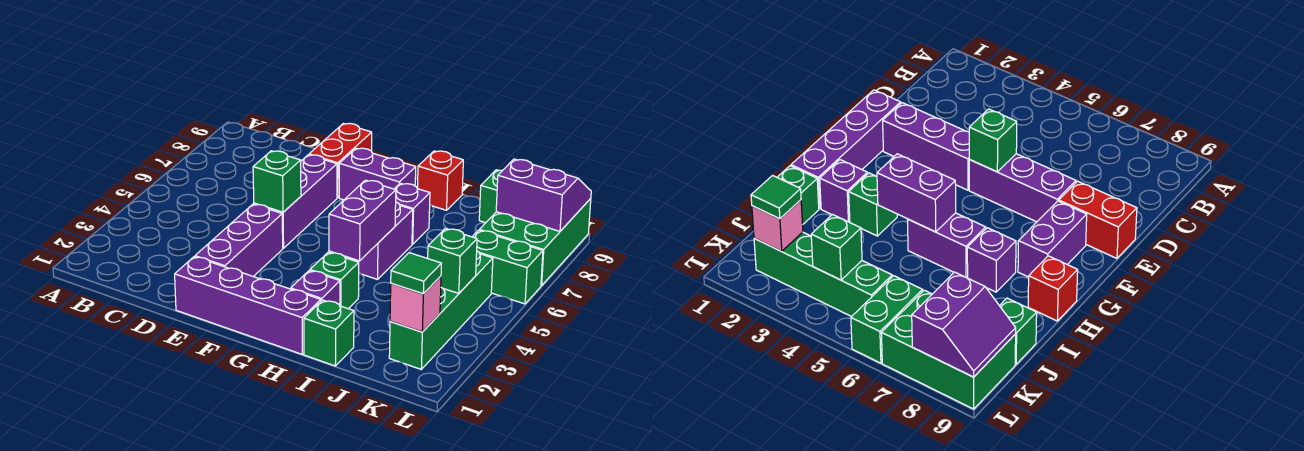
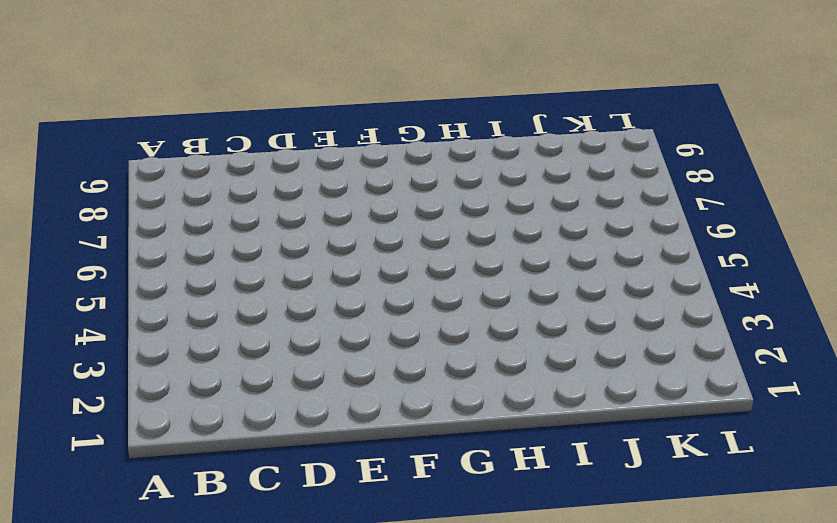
none -> purple brick E1:H1 level 1
none -> purple brick E2:E4 level 1
none -> purple brick E5:E7 level 1

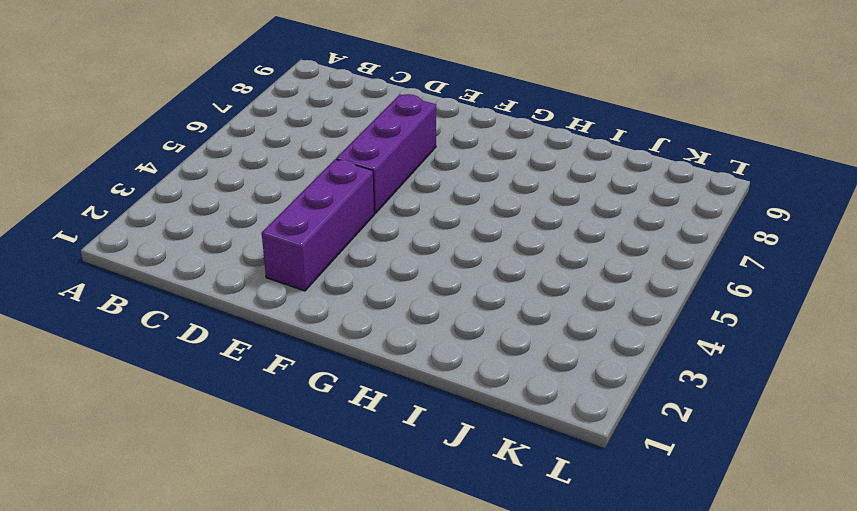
none -> purple brick E1:H1 level 1
none -> red brick E8:E9 level 1
none -> purple brick F8:G8 level 1

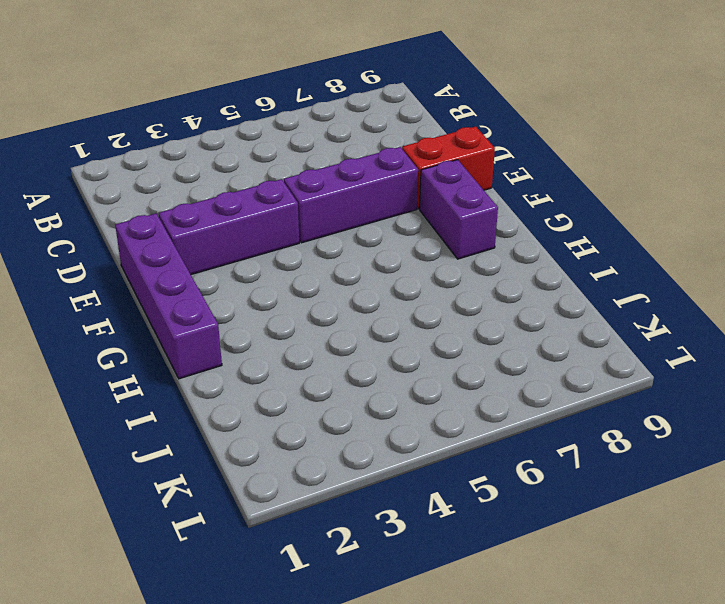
none -> purple brick H2 level 1
none -> green brick H3 level 1
none -> purple brick H5:H6 level 1

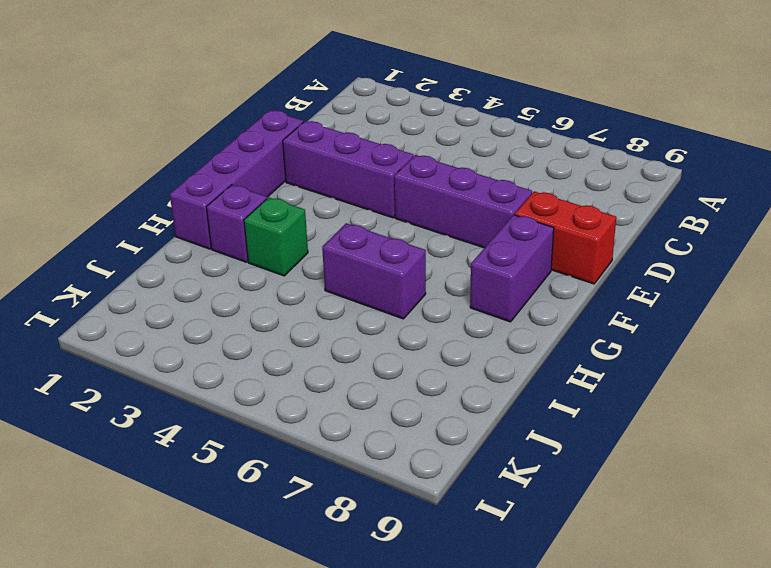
none -> purple brick H7 level 1
none -> red brick H9 level 1
none -> green brick I1 level 1

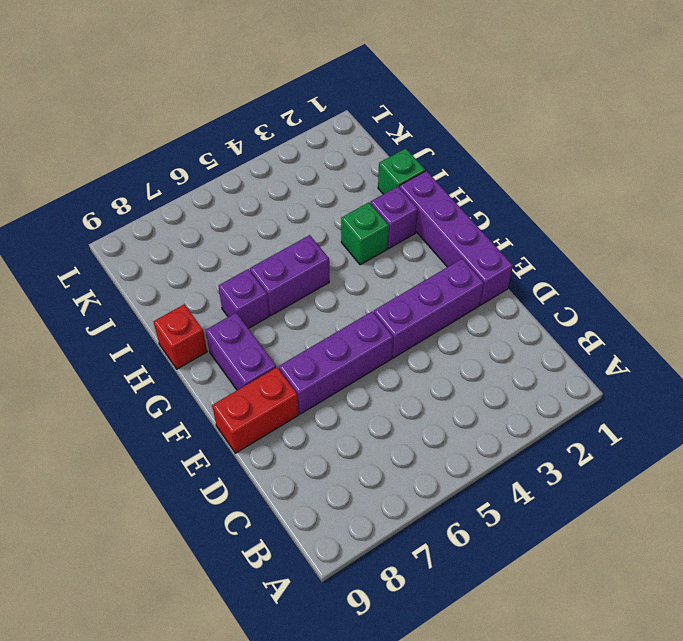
none -> green brick J9 level 1
none -> green brick K2:K5 level 1
none -> green brick K6:L6 level 1

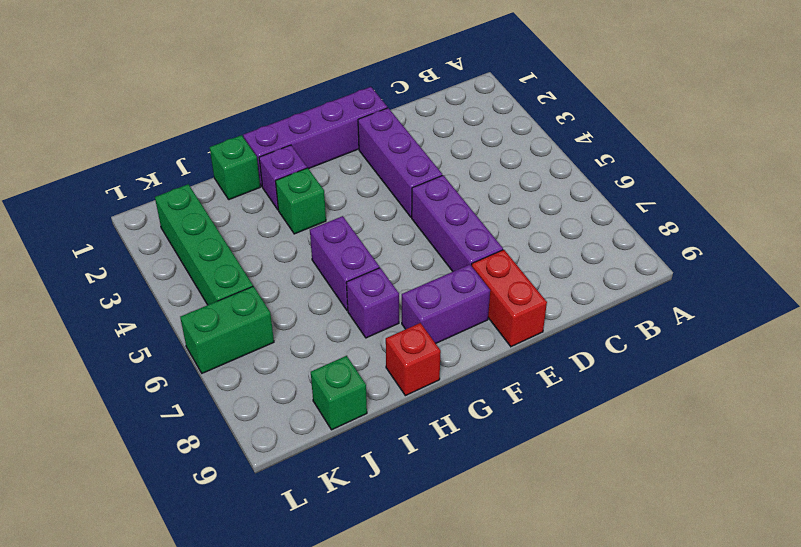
none -> green brick K7:L9 level 1
none -> green brick E5 level 2
none -> purple brick H4:H5 level 2

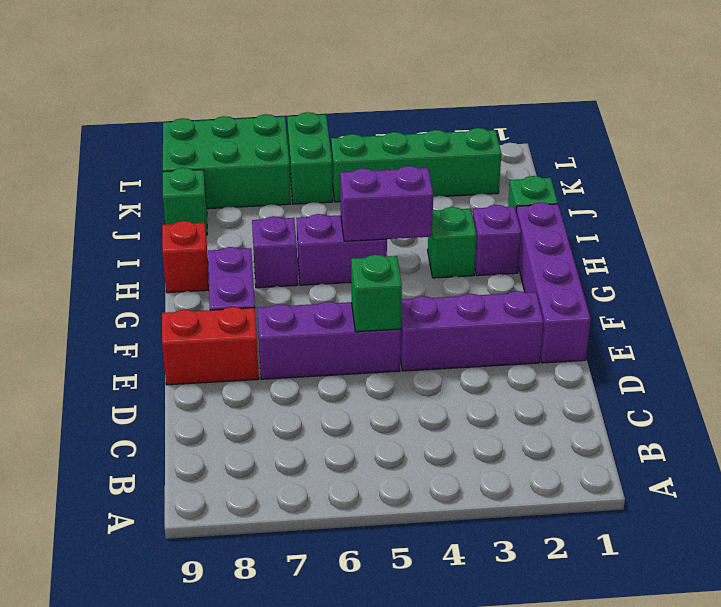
none -> pink brick K2 level 2
none -> green brick K4 level 2
none -> purple slope K8:L9 level 2 top 8

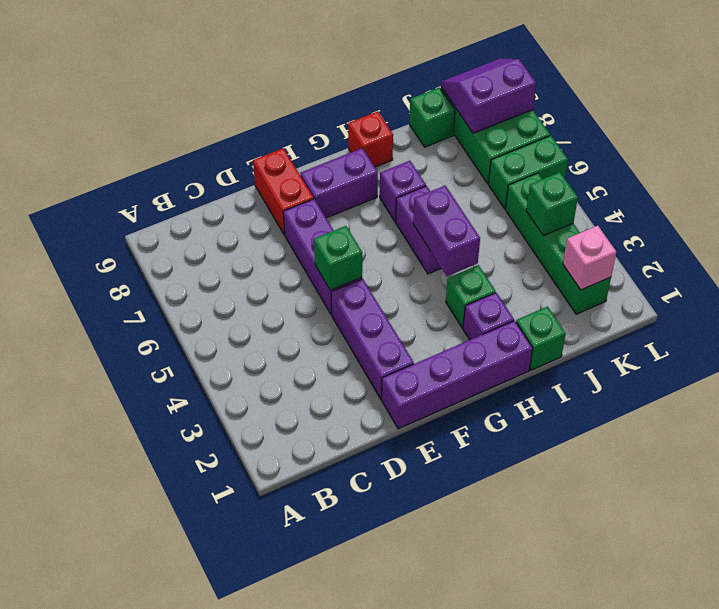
none -> green tile K2 level 3

